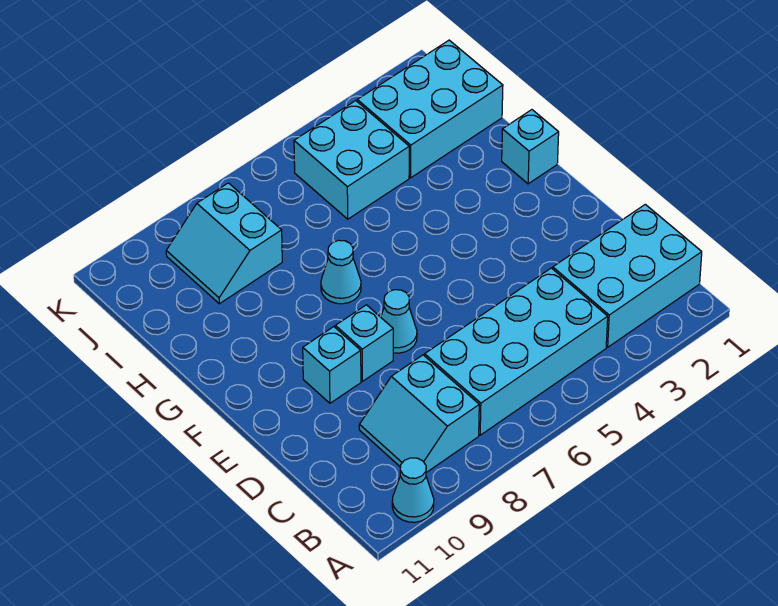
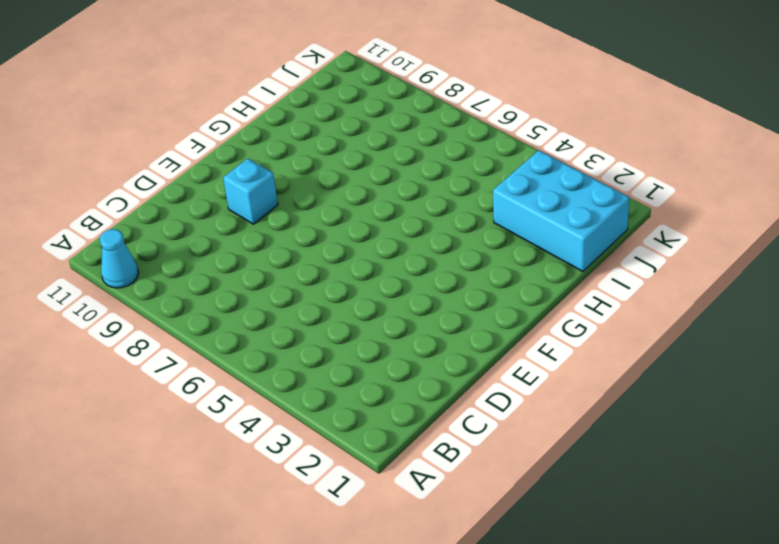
none -> cyan brick B1:C3 level 1
none -> cyan brick B4:C7 level 1
none -> cyan slope B8:C9 level 1 top 8

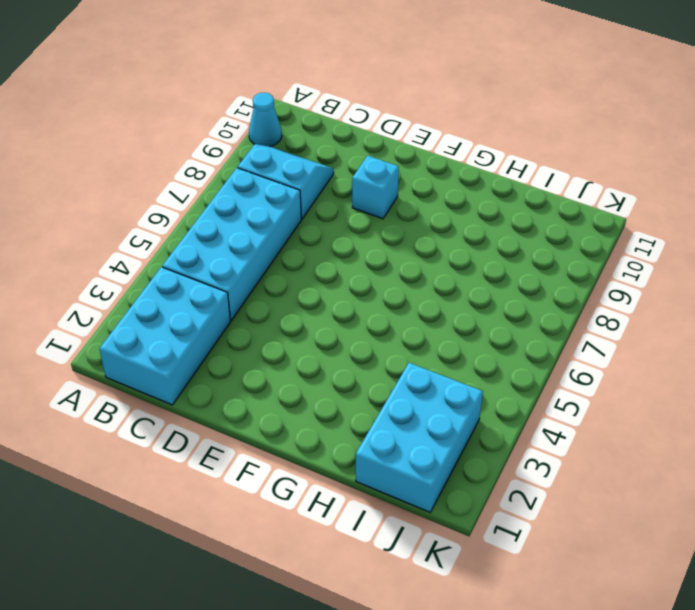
none -> cyan cone E7 level 1
none -> cyan brick E8 level 1
none -> cyan brick G1 level 1

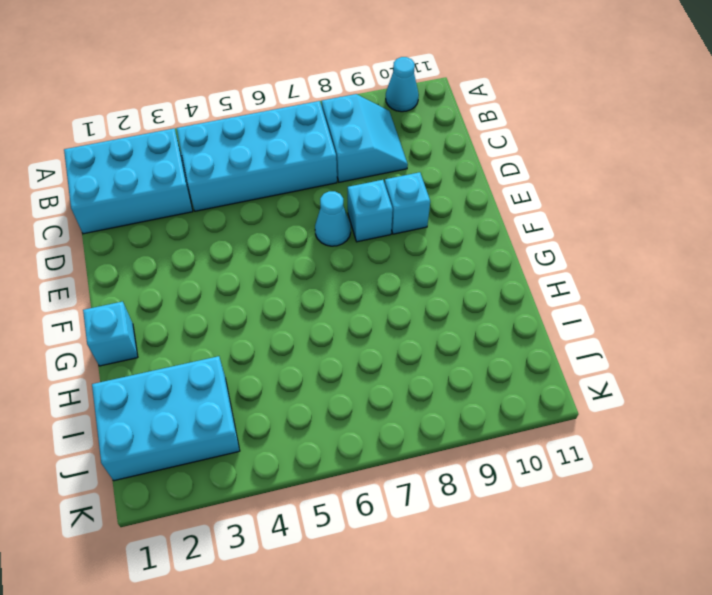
none -> cyan cone G7 level 1
none -> cyan brick I4:J5 level 1
none -> cyan slope I8:J9 level 1 top 8

